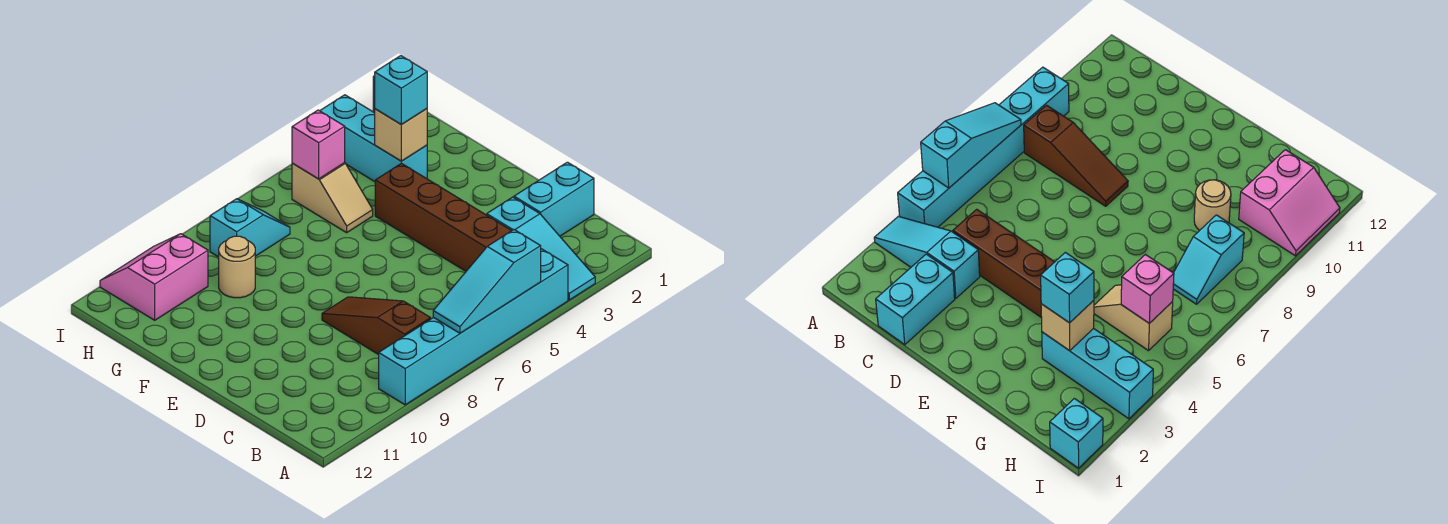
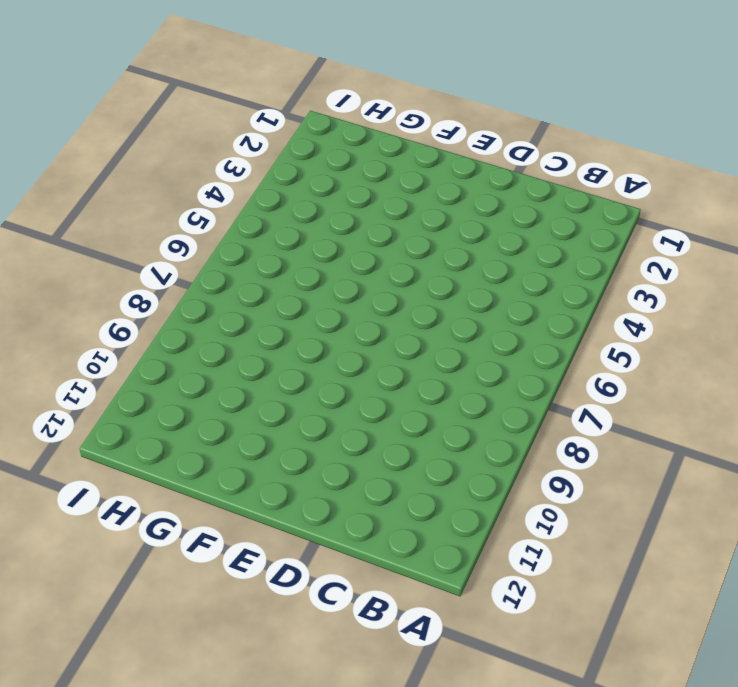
none -> cyan slope A3:C3 level 1 top C
none -> cyan brick A4:A9 level 1
none -> brown slope B8:D8 level 1 top B

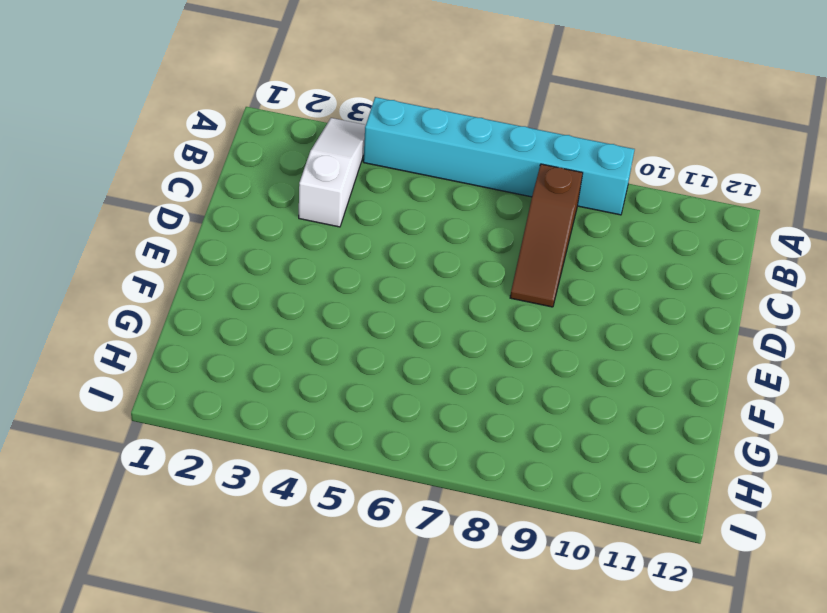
white slope A3:C3 level 1 top C -> cyan slope A3:C3 level 1 top C
none -> cyan brick C1:C2 level 1
none -> brown brick C4:F4 level 1
none -> cyan brick G3:I3 level 1

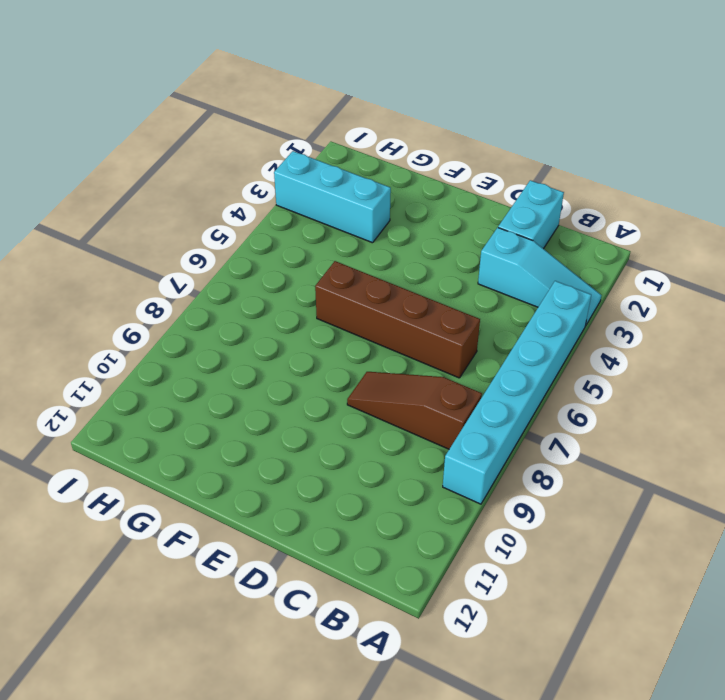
brown brick C6:F6 level 1 -> brown brick C4:F4 level 1
none -> tan slope G5:H5 level 1 top H
none -> tan round brick G9 level 1
none -> cyan slope H7:H8 level 1 top 8

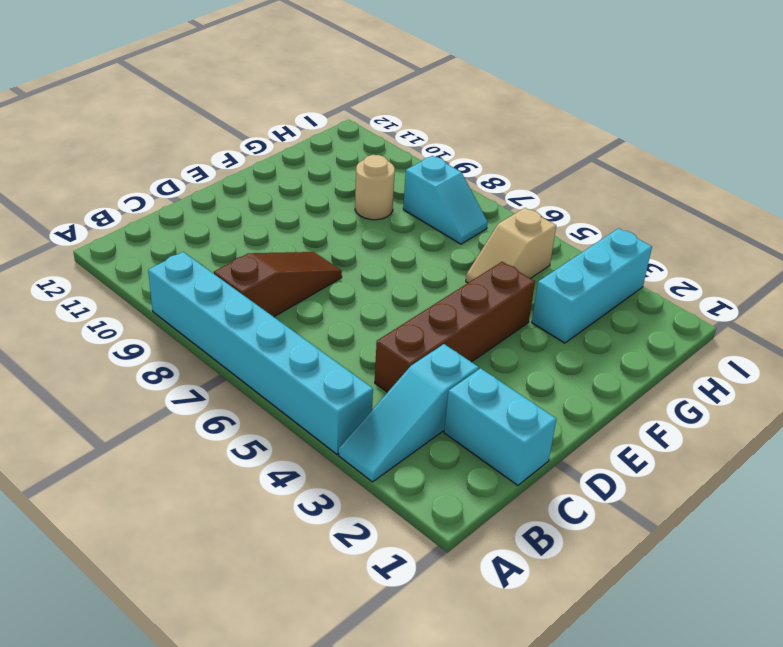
none -> pink slope H10:I11 level 1 top H
none -> cyan brick I1 level 1
none -> cyan slope A5:A7 level 2 top 5

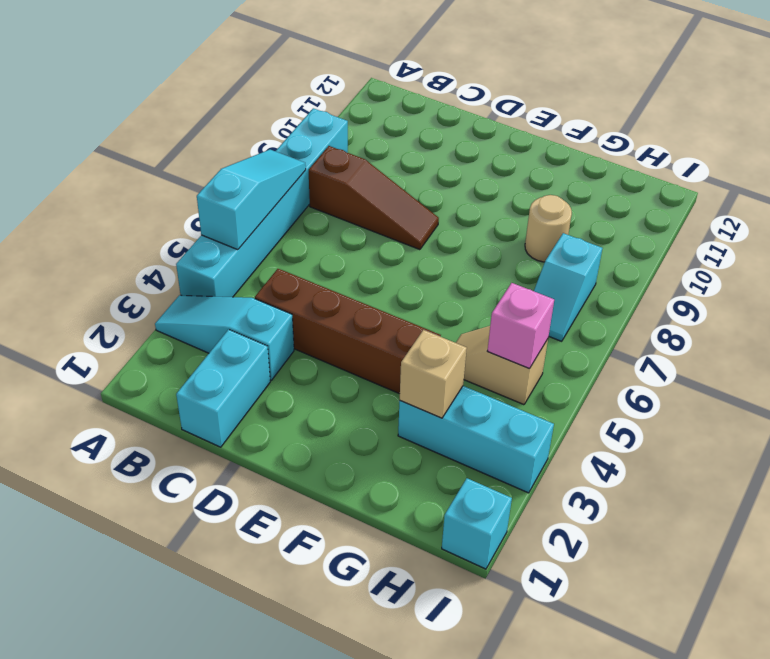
none -> pink slope H10:I11 level 1 top H
none -> cyan brick G3 level 3

